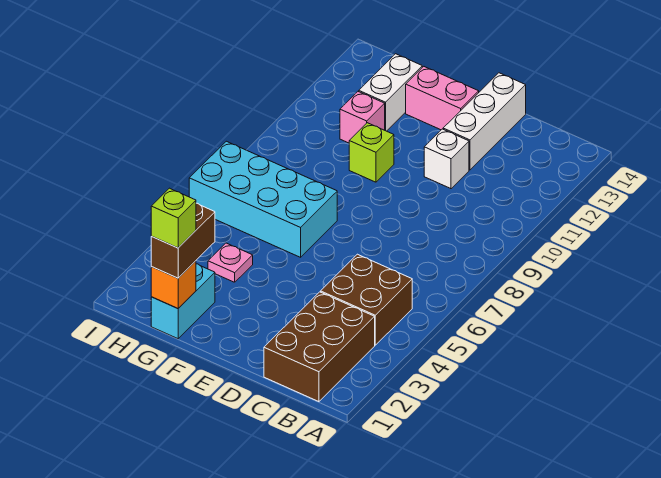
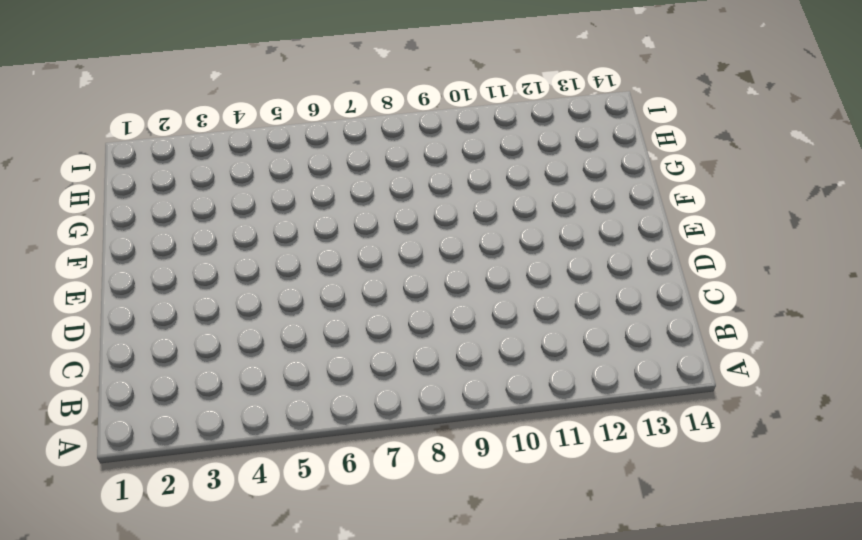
none -> brown brick B1:C3 level 1
none -> brown brick B4:C5 level 1
none -> white brick D11 level 1

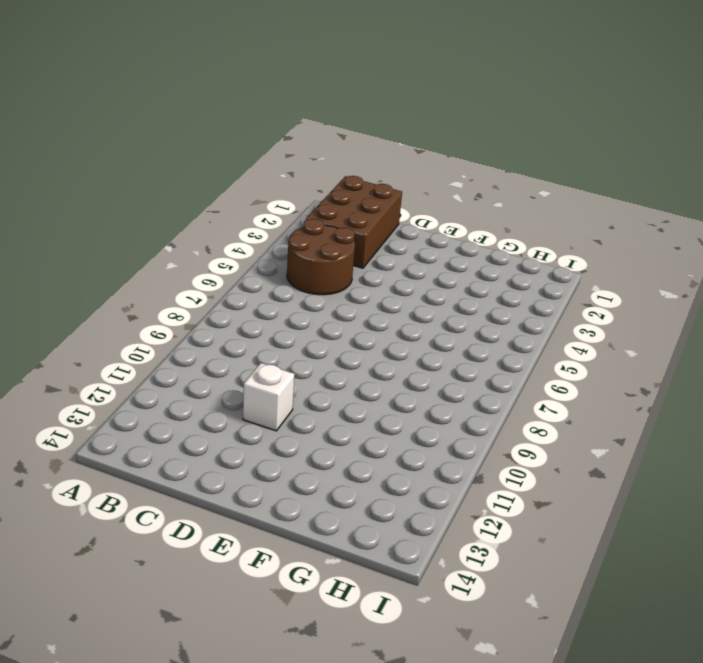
brown round brick B4:C5 level 1 -> brown brick B4:C5 level 1
none -> white brick D12:D14 level 1
none -> pink brick E13:F13 level 1
none -> cyan brick F6:I7 level 1

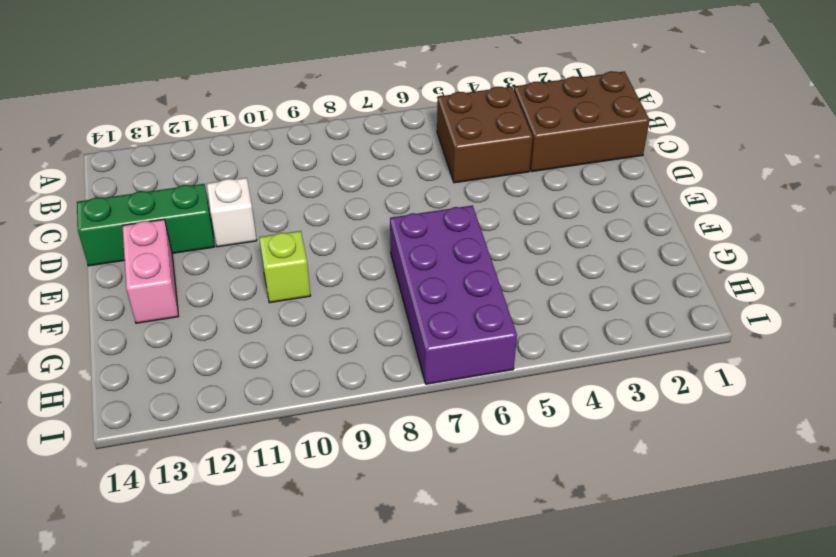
green brick D12:D14 level 1 -> white brick D12:D14 level 1
purple brick F6:I7 level 1 -> cyan brick F6:I7 level 1
none -> cyan brick G1:G2 level 1
none -> pink plate G4 level 1
none -> pink brick G11 level 1

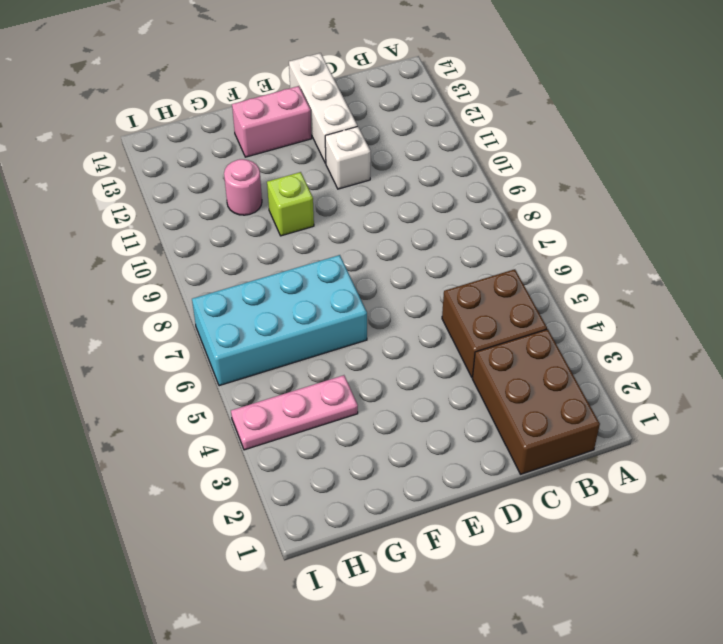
pink plate G4:I4 level 1 -> pink plate G4 level 1
pink round brick G11 level 1 -> pink brick G11 level 1
none -> cyan brick G1:G2 level 1
none -> white brick G12:G13 level 1
none -> orange brick G1 level 2

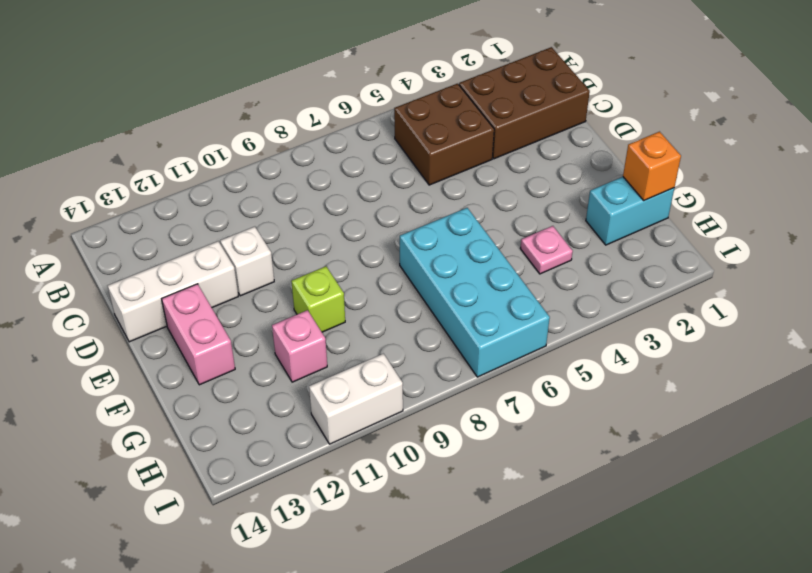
white brick I10:I11 level 1 -> white brick G12:G13 level 1
none -> brown brick G1:G2 level 3
none -> lime brick G1 level 4

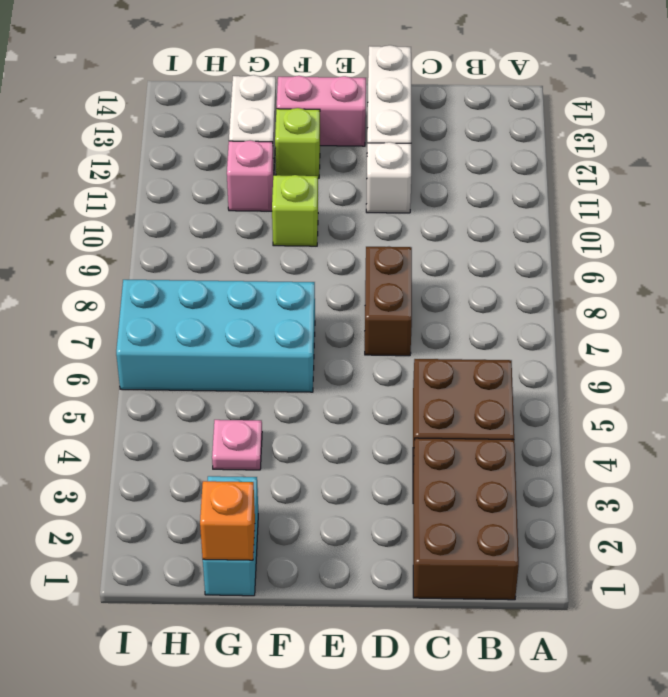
brown brick D7:D8 level 1 -> brown brick G1:G2 level 3
lime brick F12 level 1 -> lime brick G1 level 4

